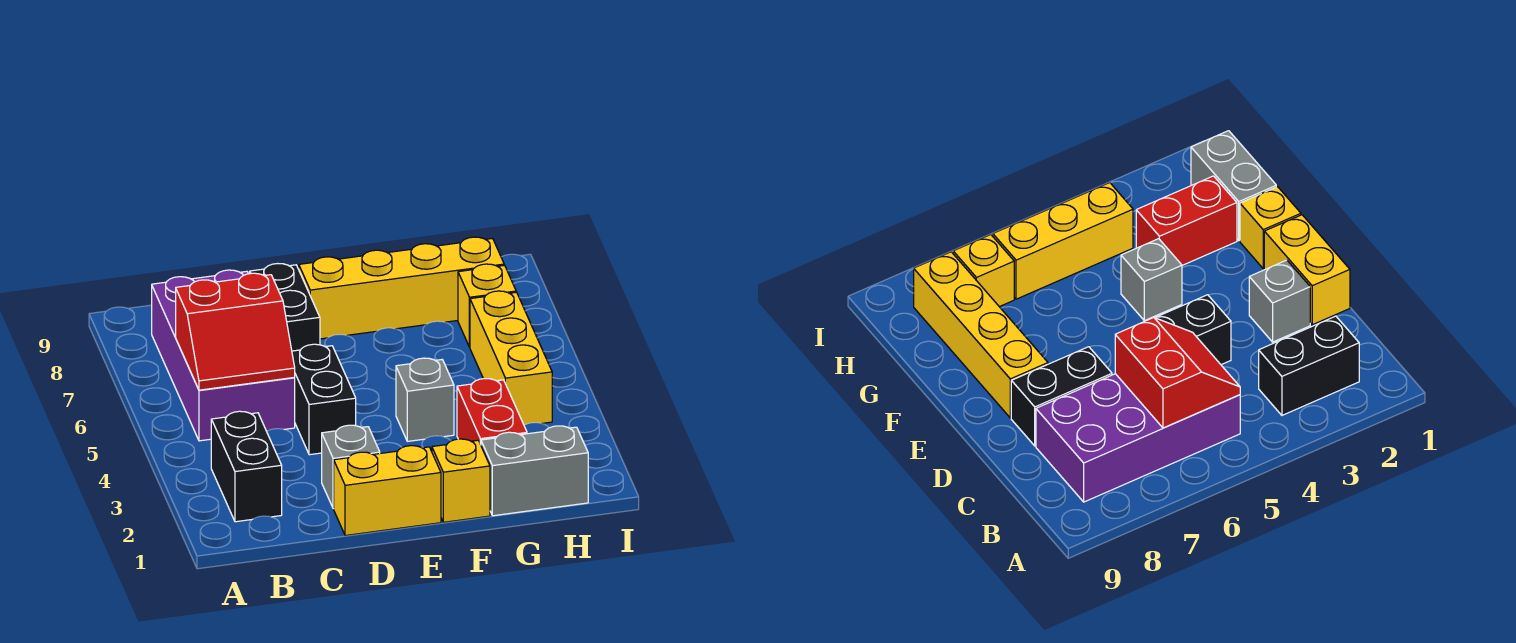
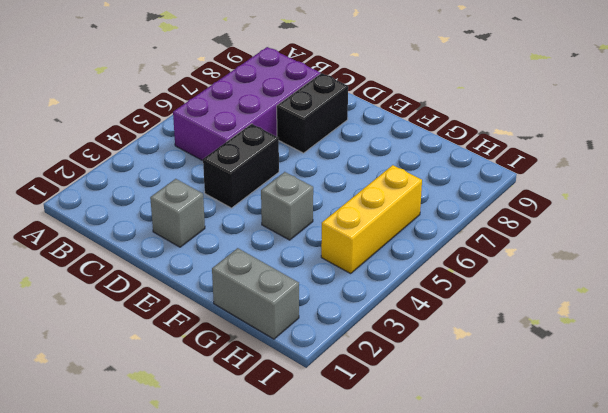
none -> black brick B2:B3 level 1
none -> yellow brick D1:E1 level 1
none -> yellow brick E8:H8 level 1

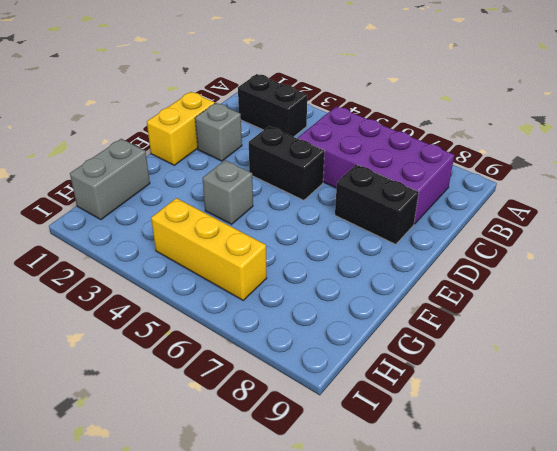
none -> yellow brick E8:H8 level 1
none -> yellow brick F1 level 1
none -> red brick G2:G3 level 1

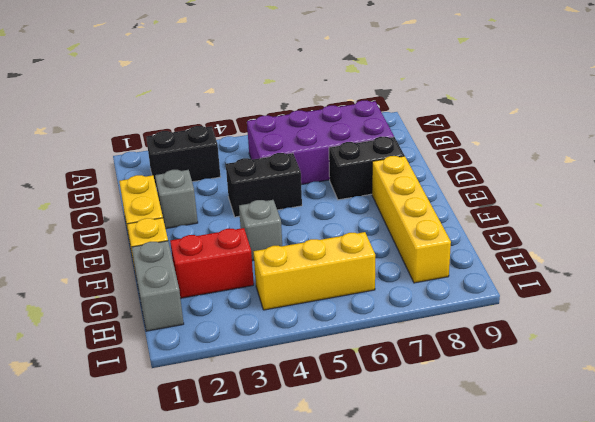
none -> yellow brick H7 level 1
none -> red slope B5:C6 level 2 top 6

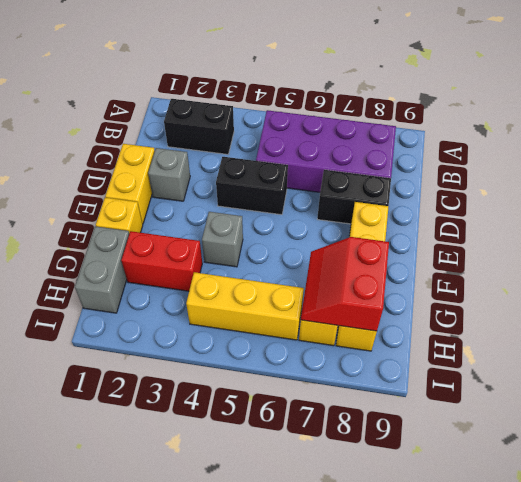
red slope G7:H8 level 2 top 8 -> red slope B5:C6 level 2 top 6

